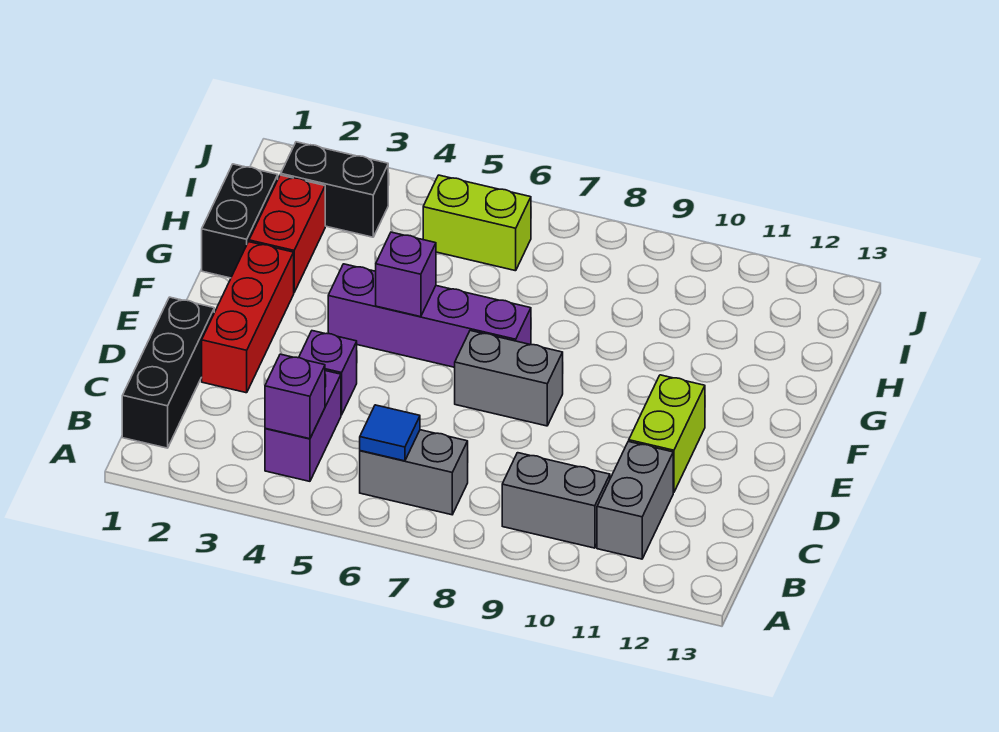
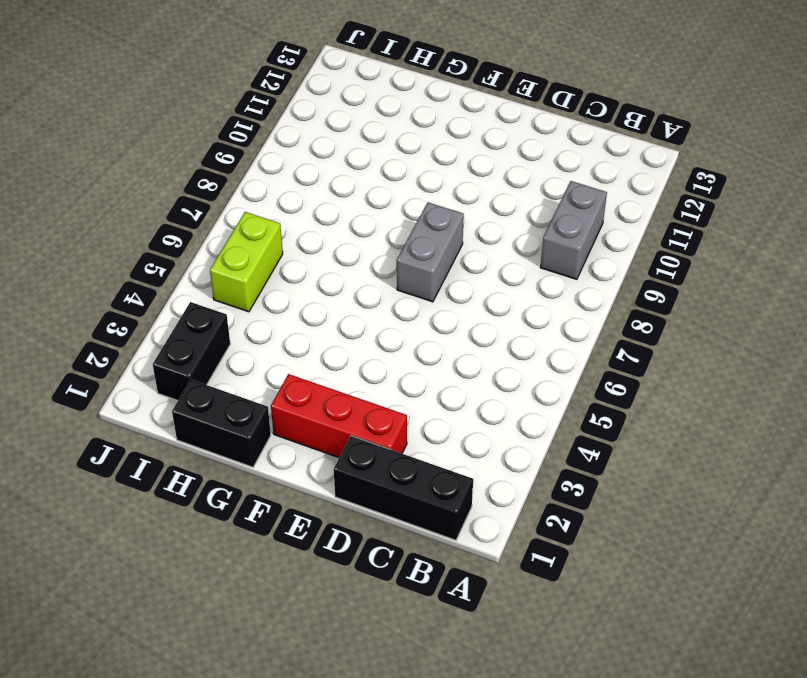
none -> purple brick B4:C4 level 1
none -> grey brick B6:B7 level 1
none -> grey brick B11:C11 level 1

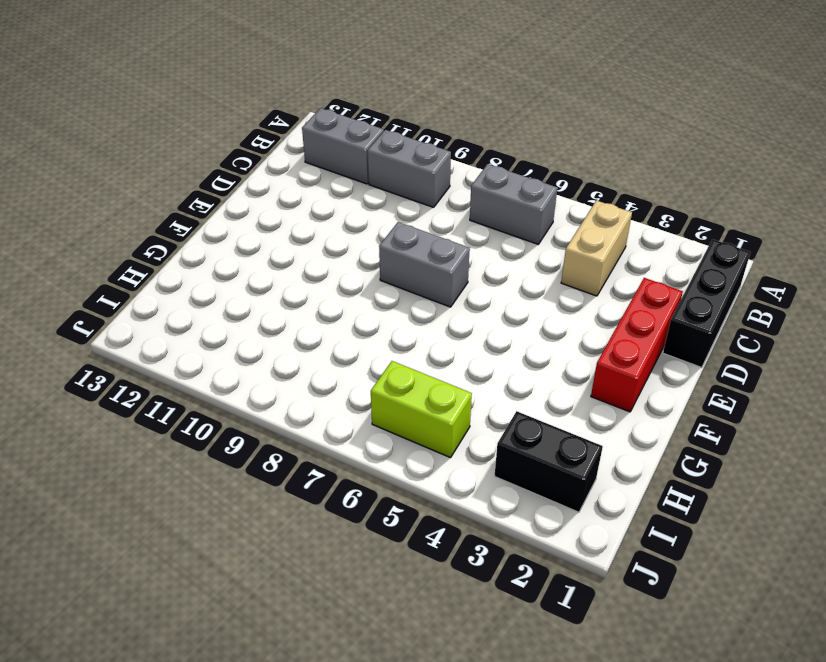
tan brick B4:C4 level 1 -> purple brick B4:C4 level 1
grey brick B11:B12 level 1 -> grey brick B11:C11 level 1
none -> purple brick D4 level 1
none -> lime brick D11:E11 level 1
none -> purple brick F4:F7 level 1

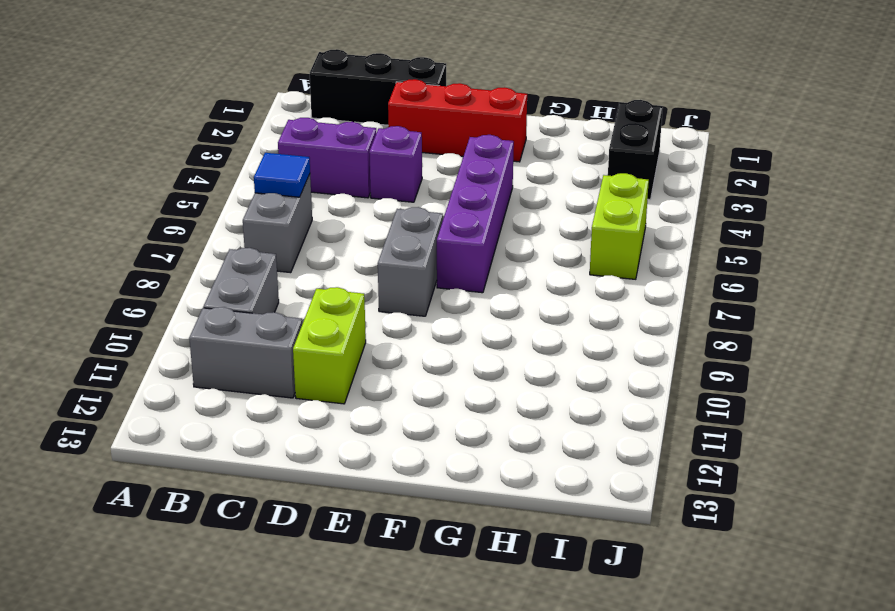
lime brick D10:D11 level 1 -> lime brick D11:E11 level 1
none -> black brick G1:H1 level 1
none -> red brick G2:H2 level 1
none -> purple brick B4 level 2

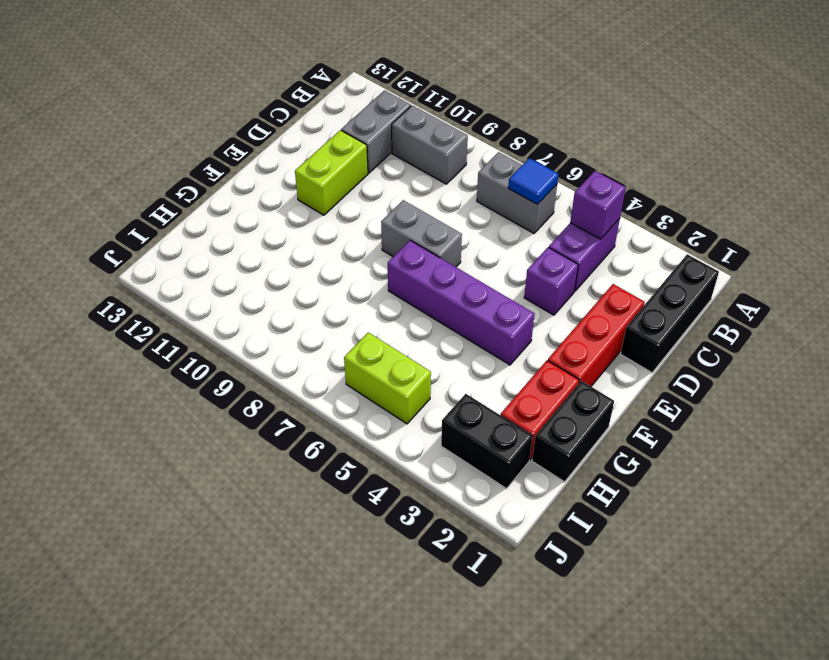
none -> purple brick F5 level 2

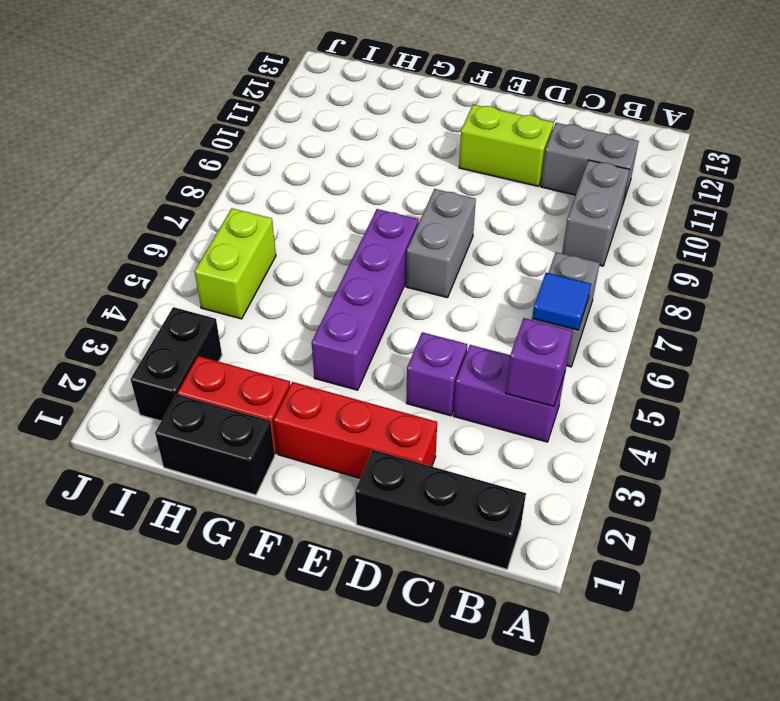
none -> purple brick F5 level 2

